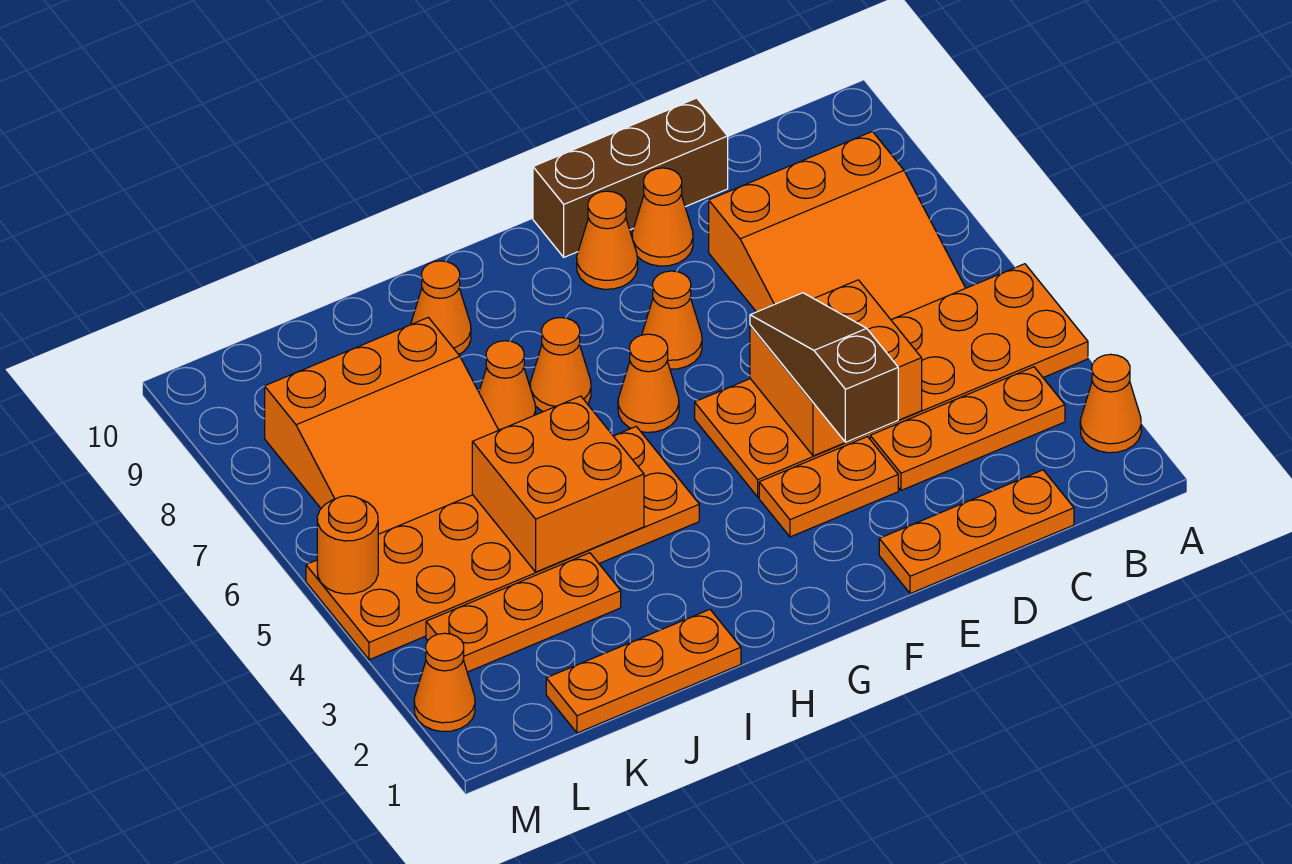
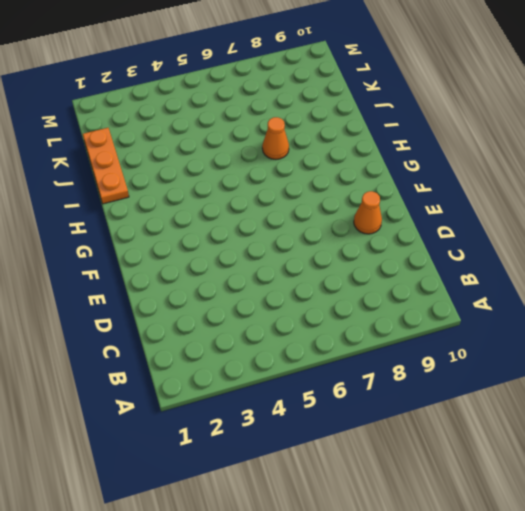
none -> orange cone A2 level 1
none -> orange plate A4:F5 level 1
none -> orange plate B3:D3 level 1

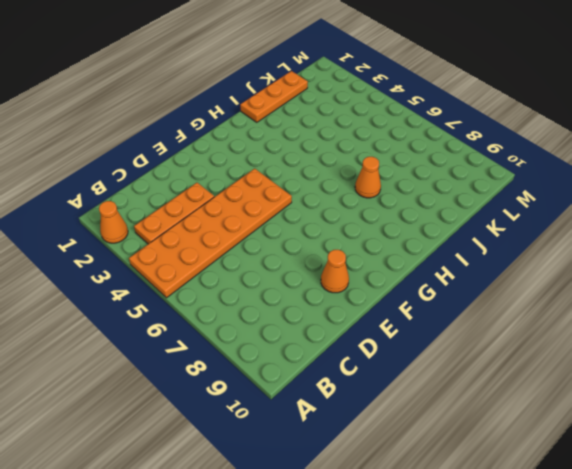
none -> orange slope B6:D8 level 1 top 8
none -> orange plate C1:E1 level 1
none -> brown brick D10:F10 level 1

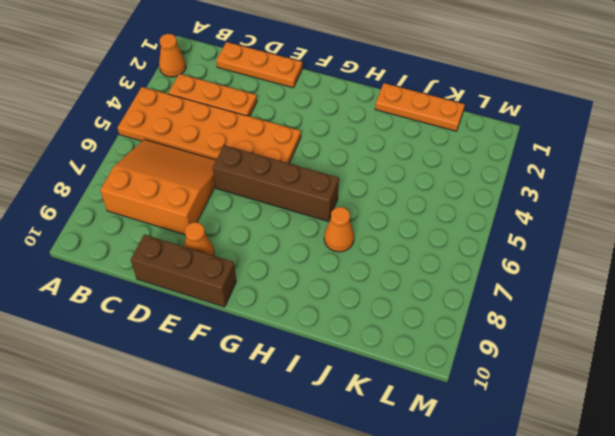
brown brick E6:H6 level 1 -> orange cone G6 level 1
none -> orange plate E3:F3 level 1
none -> orange cone F7 level 1
none -> orange cone F9 level 1

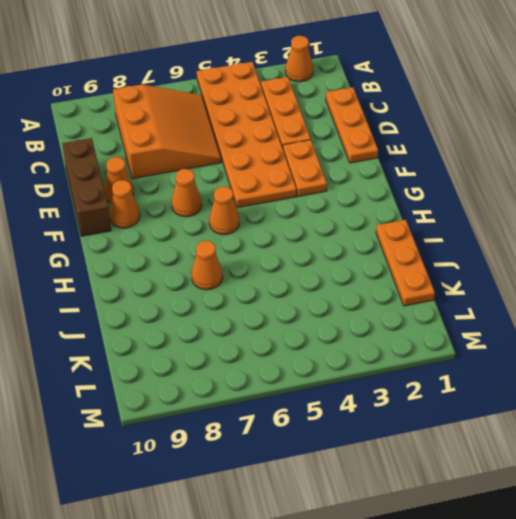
none -> orange plate H4:M5 level 1
none -> orange cone H7 level 1
none -> orange cone I9 level 1

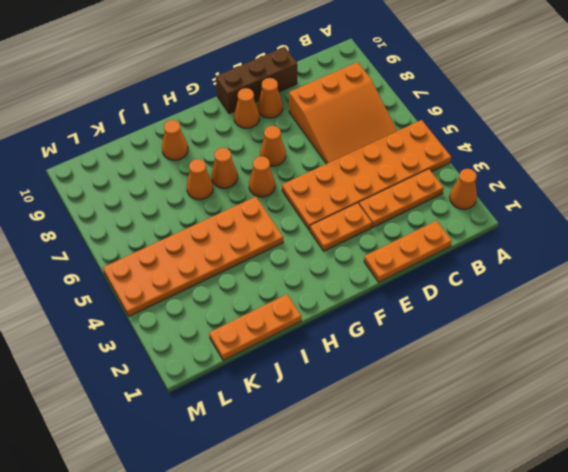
none -> orange plate J3:L3 level 1
none -> orange slope J6:L8 level 1 top 8
none -> orange cone M2 level 1

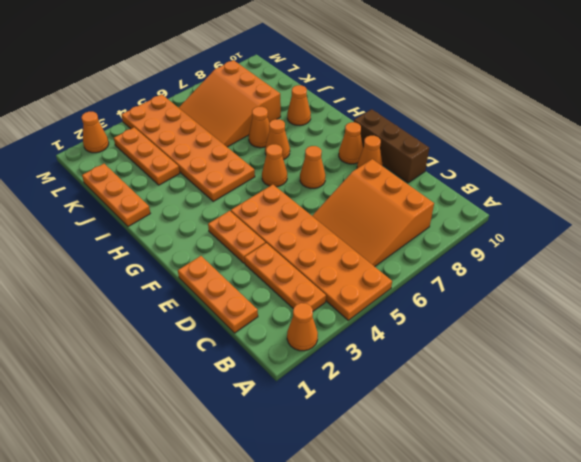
none -> orange brick D4:E5 level 2
none -> orange brick I4:J5 level 2
none -> orange round brick M5 level 2

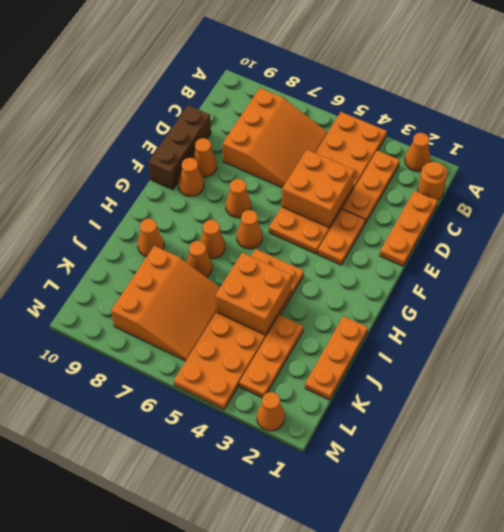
orange round brick B1 level 1 -> orange round brick M5 level 2
none -> brown slope E3:E5 level 3 top 3

